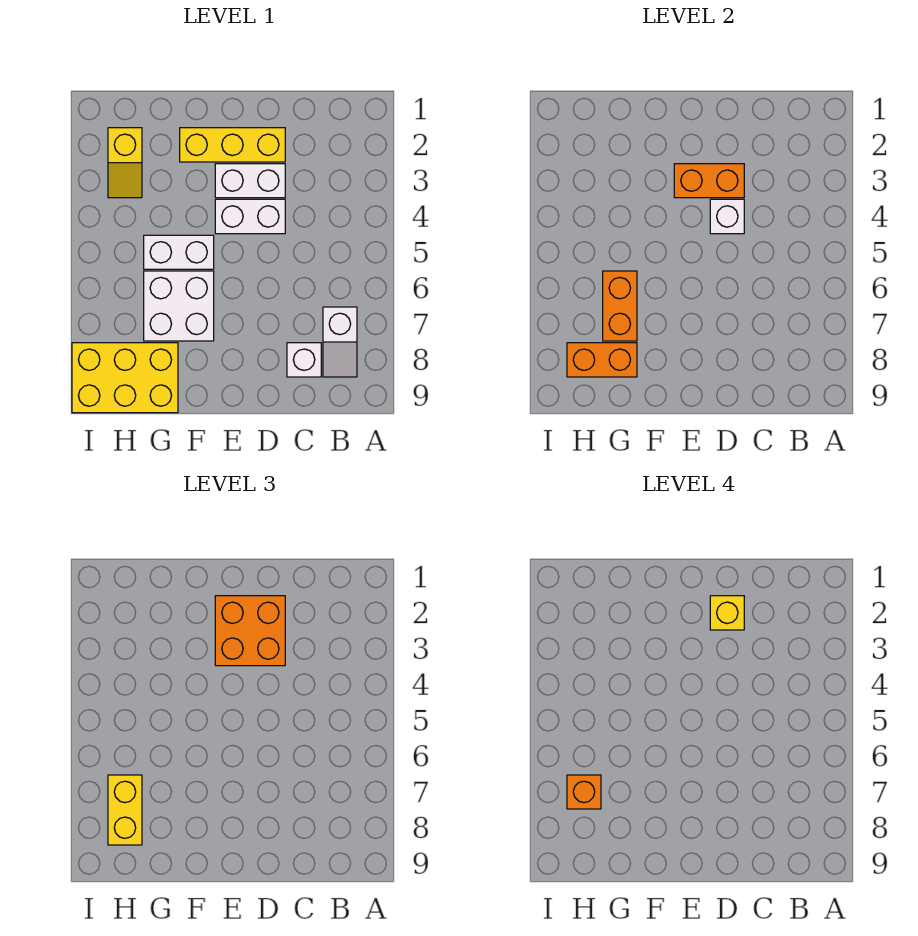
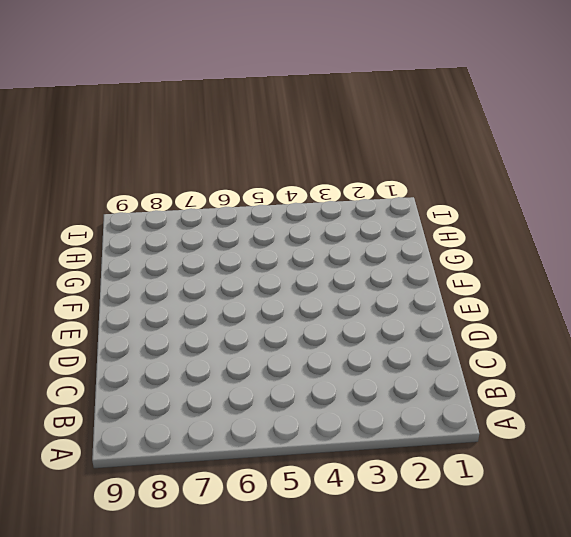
none -> white slope B7:B8 level 1 top 7
none -> white brick C8 level 1
none -> yellow brick D2:F2 level 1

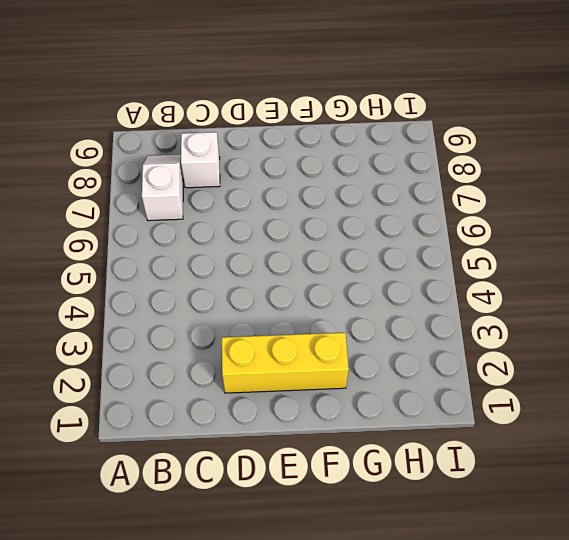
none -> white brick D3:E3 level 1
none -> white brick D4:E4 level 1
none -> white brick F5:G5 level 1

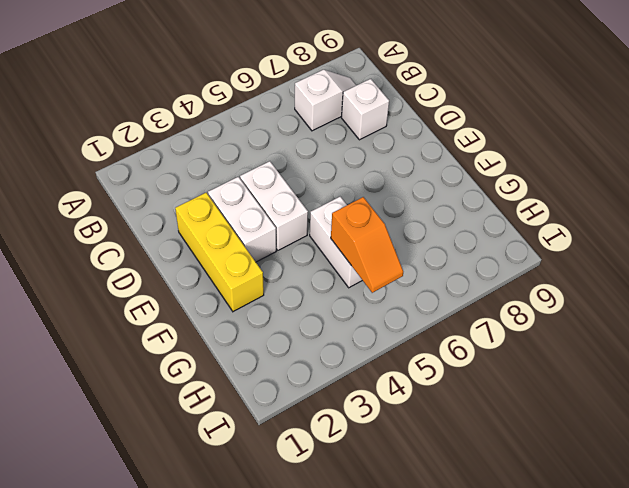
orange slope G5:H5 level 2 top G -> none
none -> white brick F6:G7 level 1
none -> yellow brick G8:I9 level 1
none -> yellow slope H2:H3 level 1 top 2

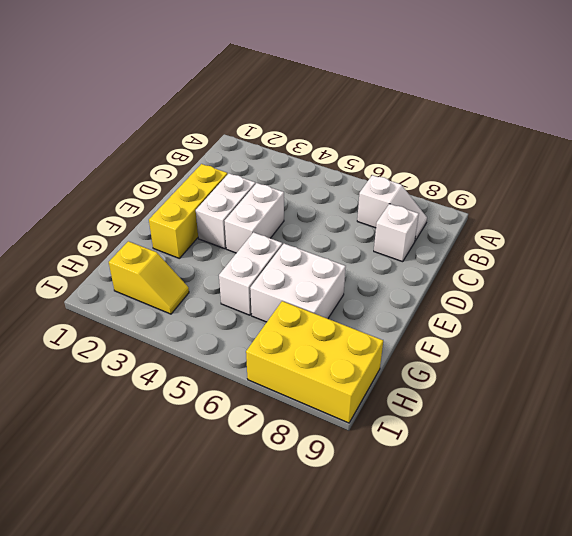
yellow brick H7:I9 level 1 -> yellow brick G8:I9 level 1
none -> orange brick D3:E3 level 2
none -> white brick D4 level 2
none -> orange brick G6:G7 level 2

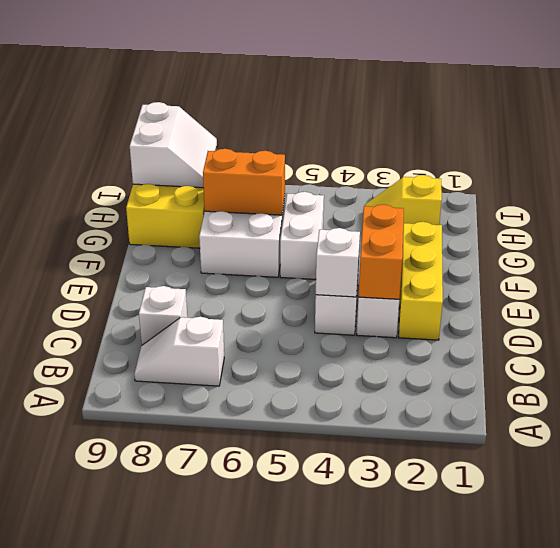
white slope H8:I9 level 2 top 9 -> orange brick G8:H8 level 2
none -> orange brick D2:E3 level 3
none -> yellow brick H7:H8 level 3
none -> yellow brick D2 level 4

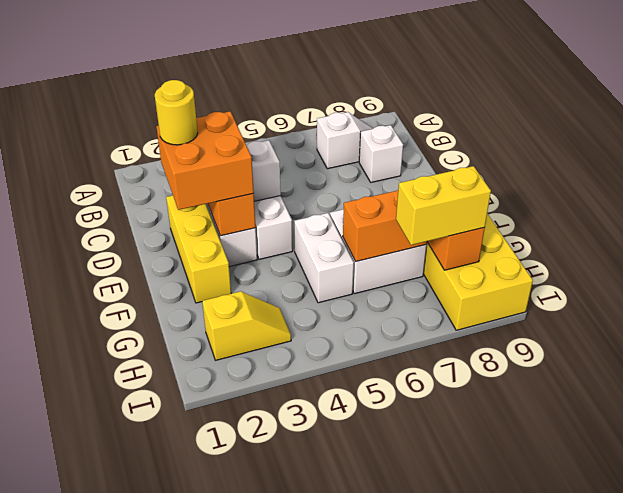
yellow round brick D2 level 4 -> yellow brick D2 level 4
none -> orange brick H7 level 4

